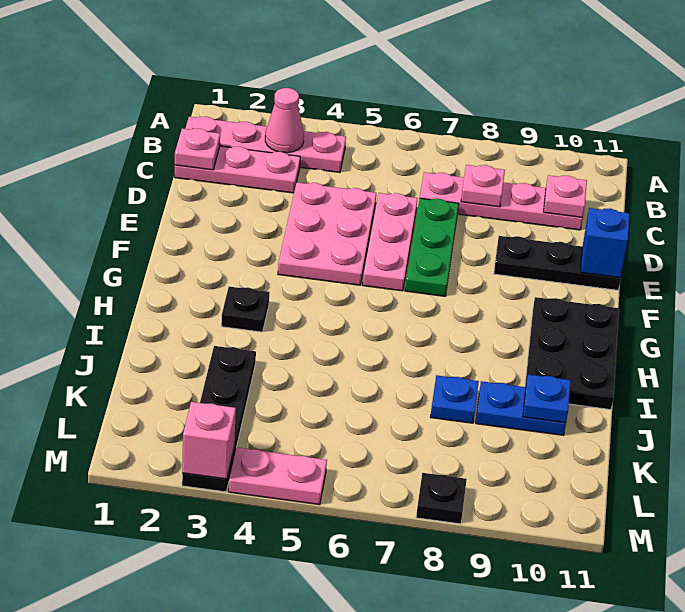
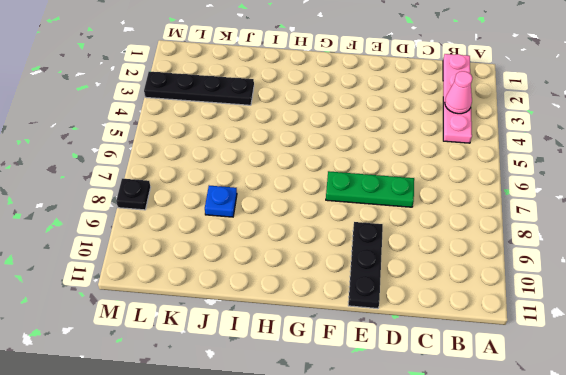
none -> pink plate C1:C3 level 1
none -> pink plate C7:C10 level 1
none -> pink plate D4:F5 level 1

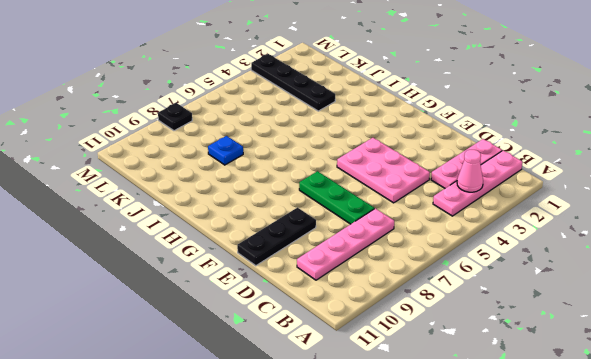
none -> pink plate D6:F6 level 1
none -> black plate G10:I11 level 1
none -> black plate H3 level 1

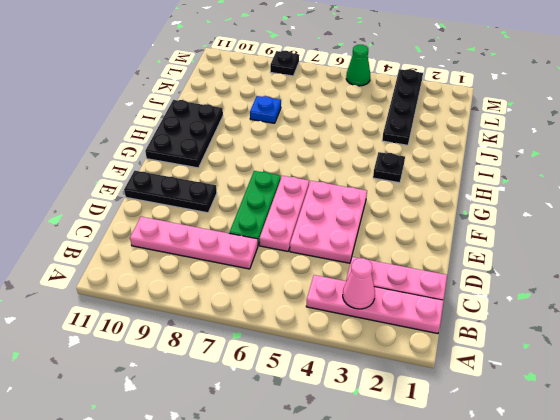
green cone M5 level 1 -> pink plate M4:M5 level 1
none -> blue plate J9:J10 level 1
none -> pink plate C1 level 2
none -> pink plate C8 level 2

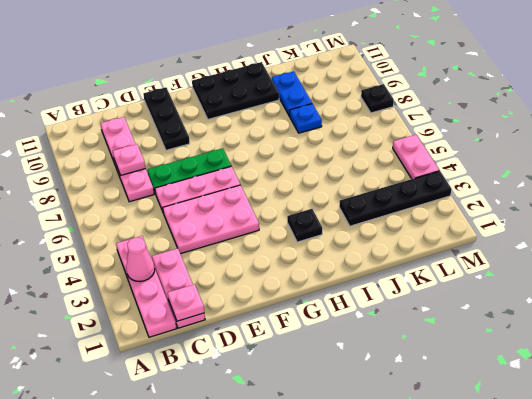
none -> pink plate C10 level 2
none -> blue brick E11 level 2
none -> blue plate J10 level 2

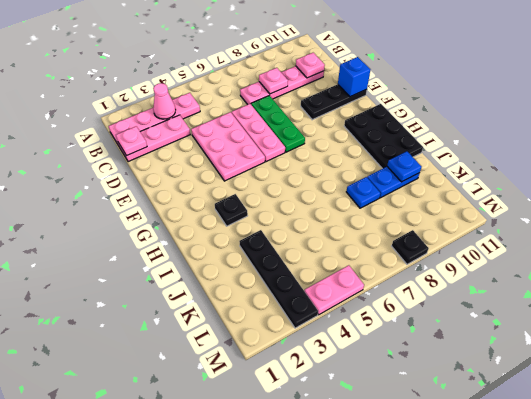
none -> pink brick M3 level 2

